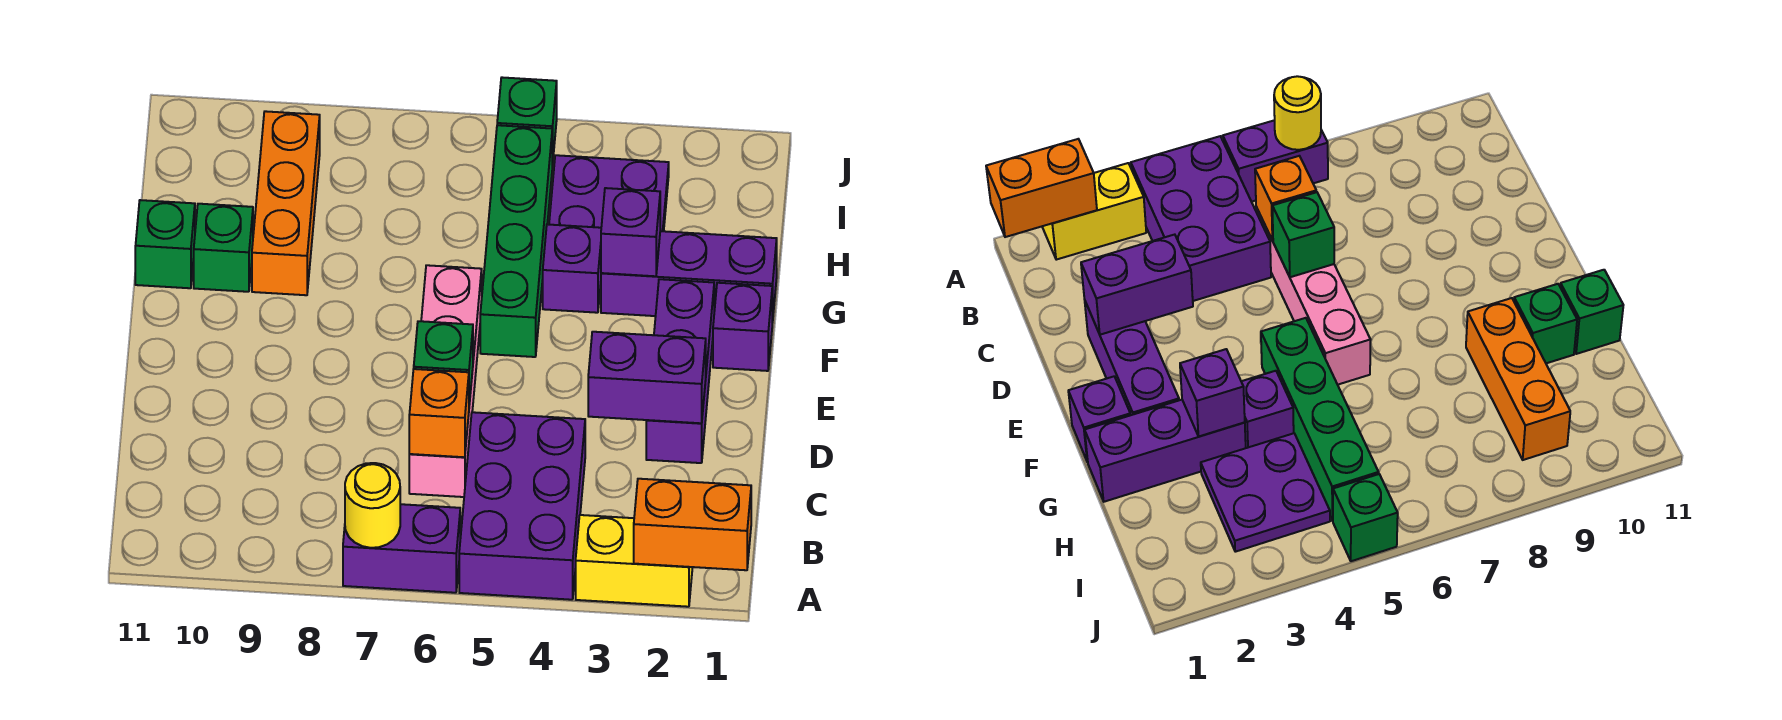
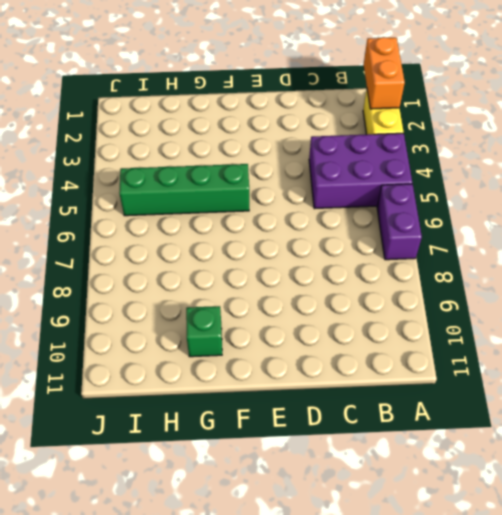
none -> pink brick C6:F6 level 1
none -> purple brick D2:F2 level 1
none -> purple brick F1 level 1

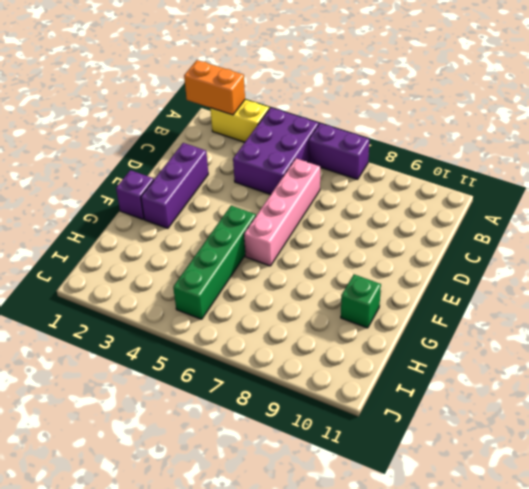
none -> purple brick G1:G3 level 1
none -> purple brick G4 level 1
none -> orange brick G9:I9 level 1

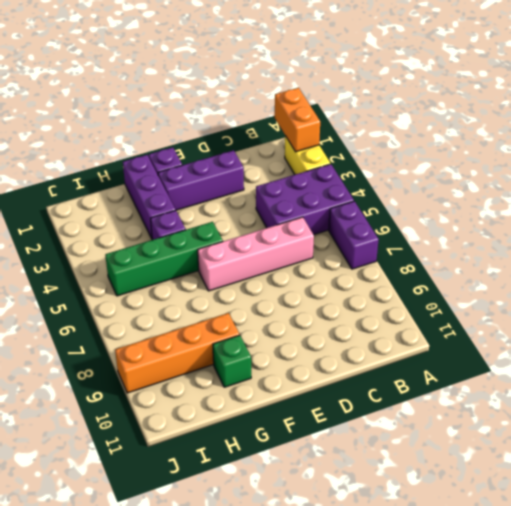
orange brick G9:J9 level 1 -> orange brick G9:I9 level 1
none -> green brick G11 level 1
none -> purple plate H3:I4 level 1
none -> green brick J5 level 1

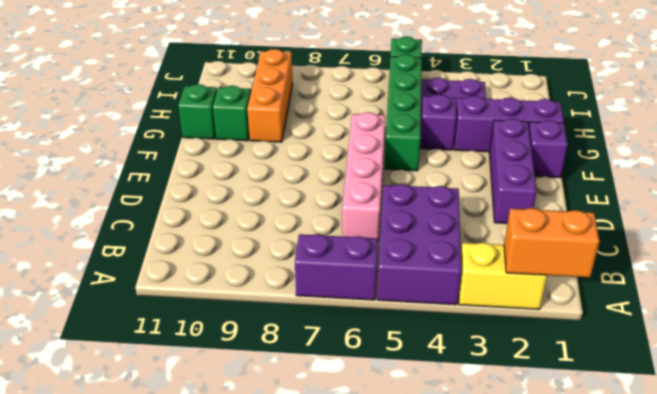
none -> yellow round brick A7 level 2
none -> orange brick C6 level 2
none -> purple brick D2:D3 level 2

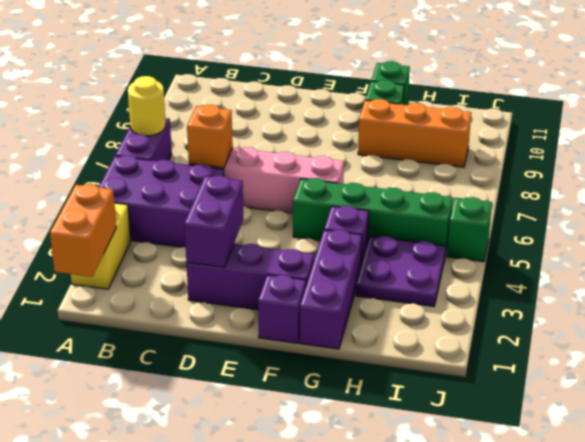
none -> green brick D6 level 2
none -> purple brick G3 level 2

